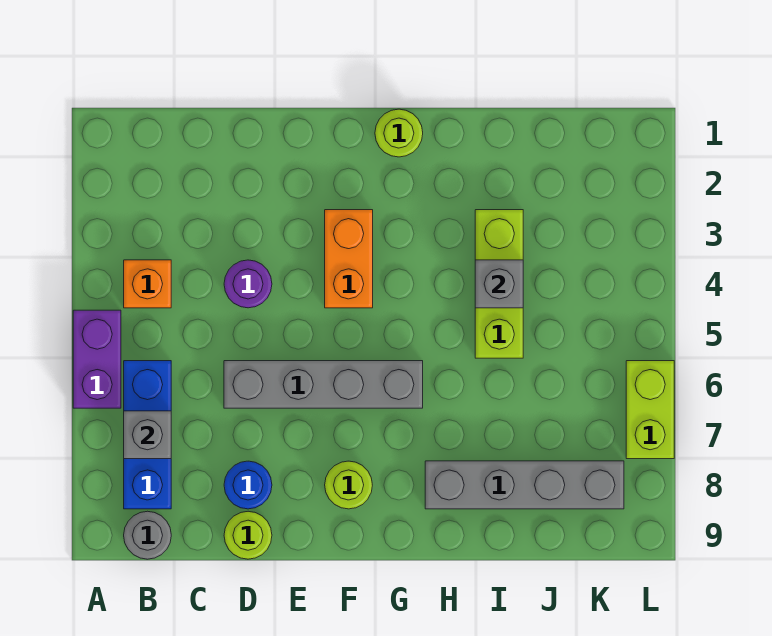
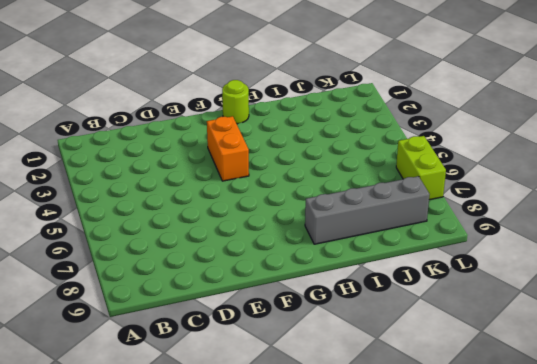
none -> purple brick A5:A6 level 1
none -> orange brick B4 level 1
none -> blue brick B6:B8 level 1

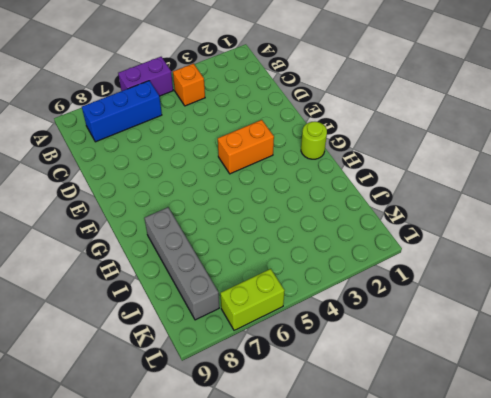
none -> grey round brick B9 level 1
none -> purple round brick D4 level 1
none -> grey brick D6:G6 level 1

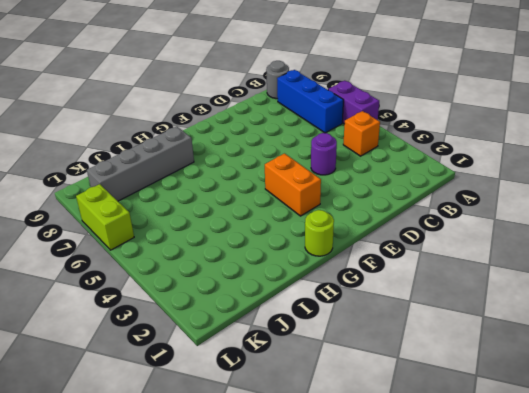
none -> grey brick D6:G6 level 1
none -> blue round brick D8 level 1
none -> lime round brick D9 level 1

